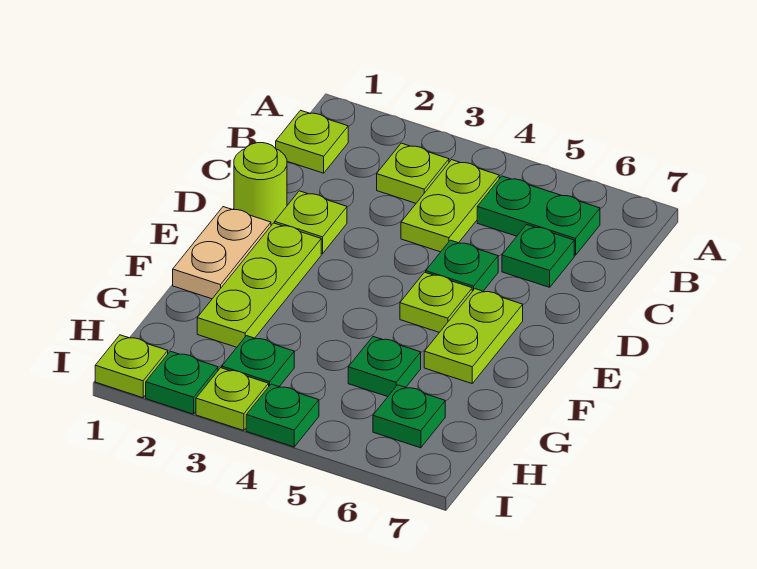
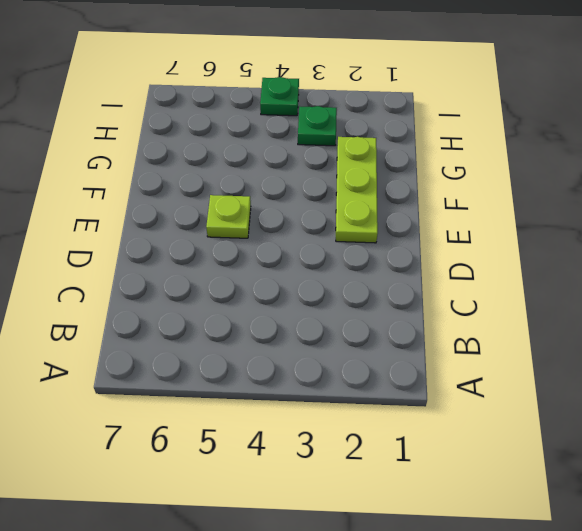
none -> lime plate B1 level 1
none -> lime plate B3 level 1
none -> lime plate B4:C4 level 1

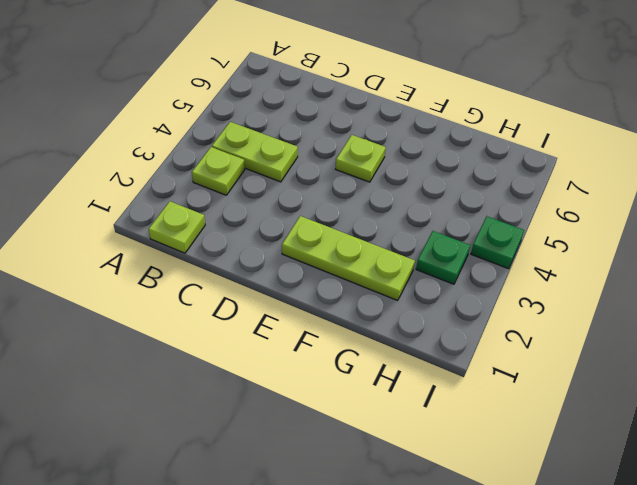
none -> green plate B5:B6 level 1
none -> green plate C6 level 1
none -> lime round brick D1 level 1

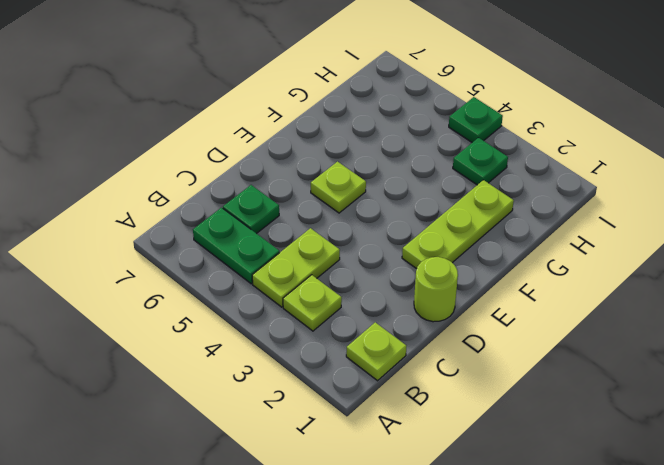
none -> lime plate D2 level 1
none -> green plate D5 level 1
none -> tan plate E1:F1 level 1

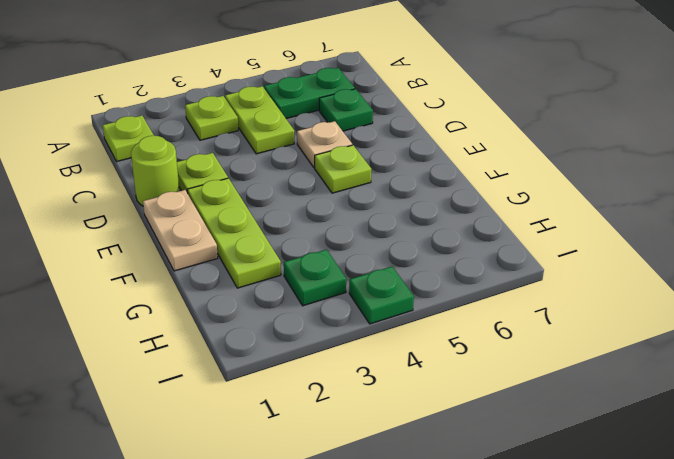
tan plate D5 level 1 -> green plate D5 level 1
none -> lime plate E6:F6 level 1
none -> green plate G5 level 1
none -> green plate H6 level 1

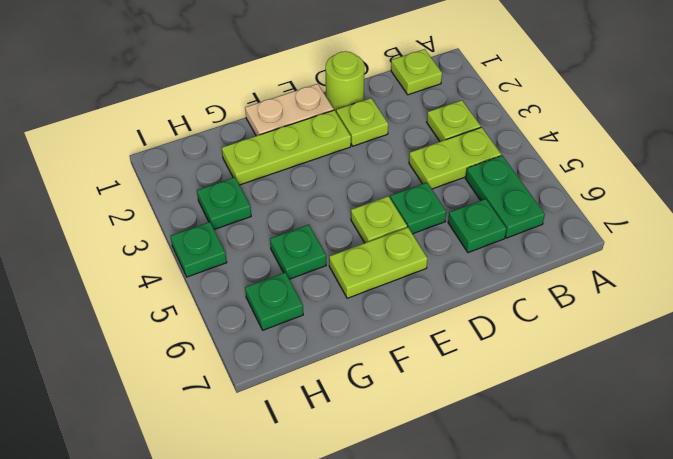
none -> lime plate I1 level 1
none -> green plate I2 level 1
none -> lime plate I3 level 1

